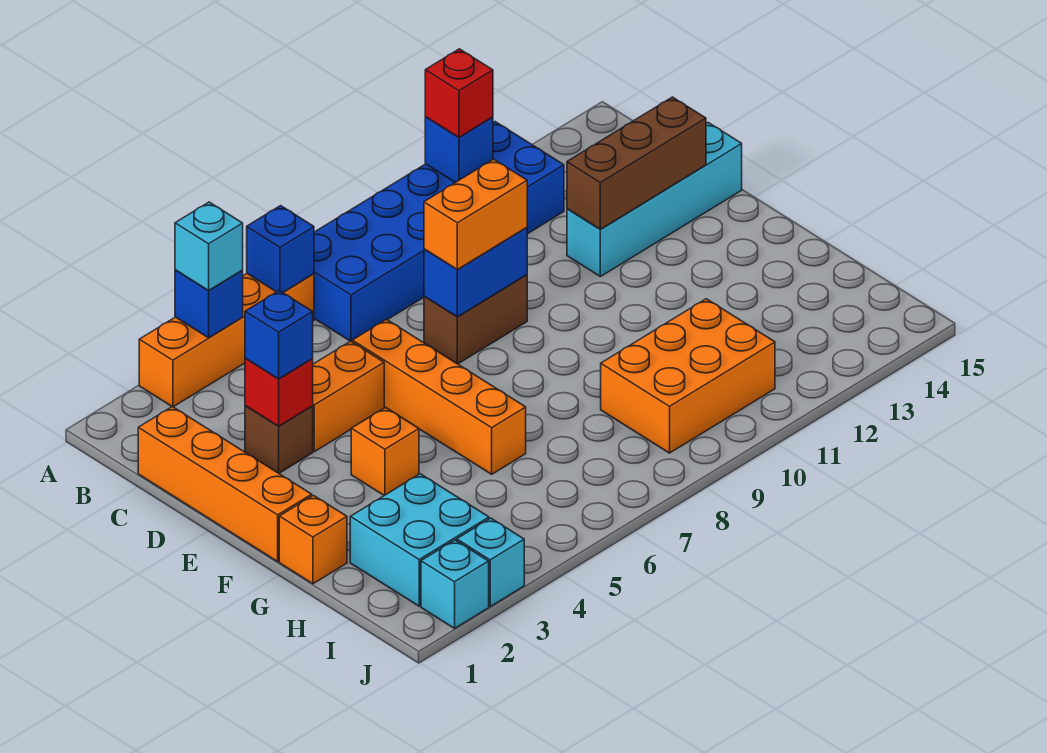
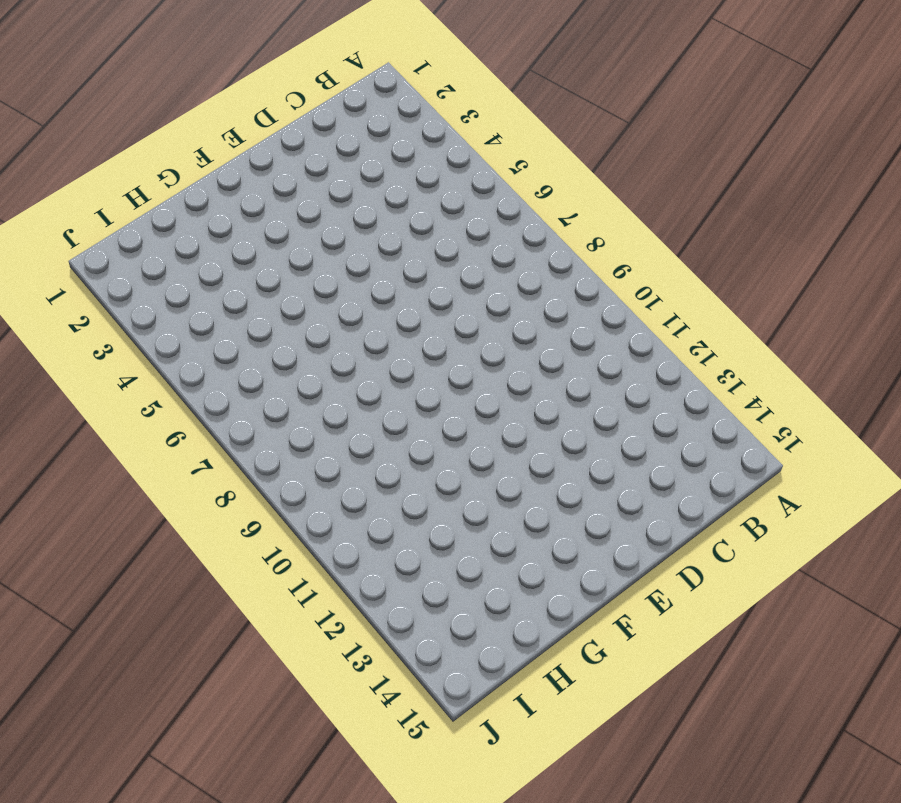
none -> orange brick A3:A6 level 1
none -> blue brick A7:B12 level 1
none -> orange brick C1:F1 level 1

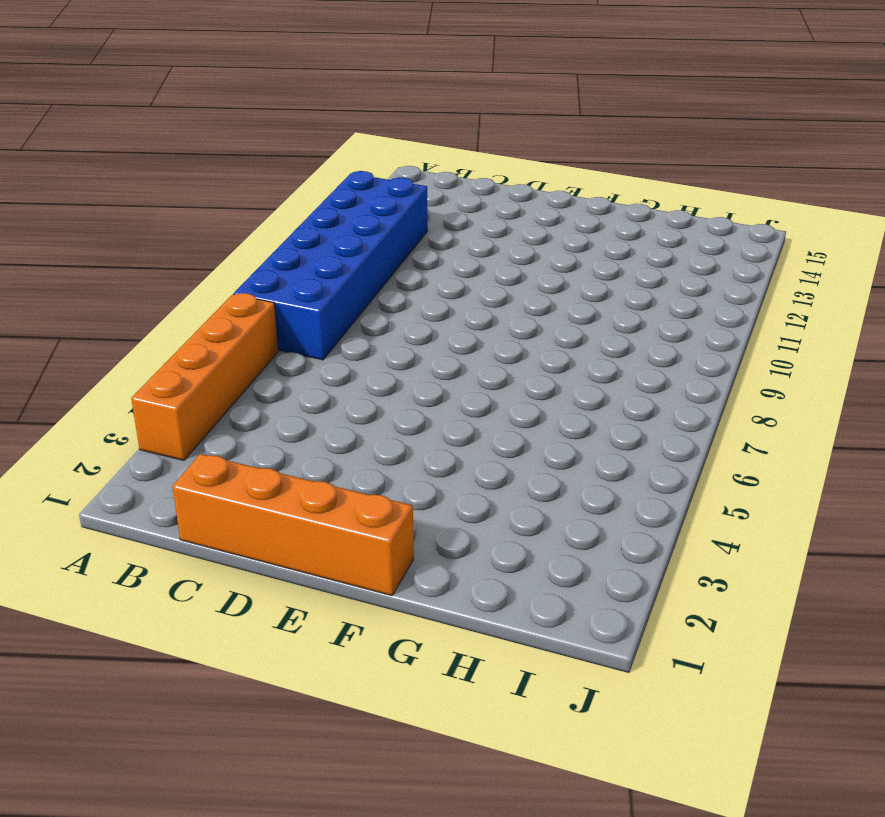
none -> brown brick D3 level 1
none -> orange brick D4:D5 level 1
none -> orange brick D6:G6 level 1

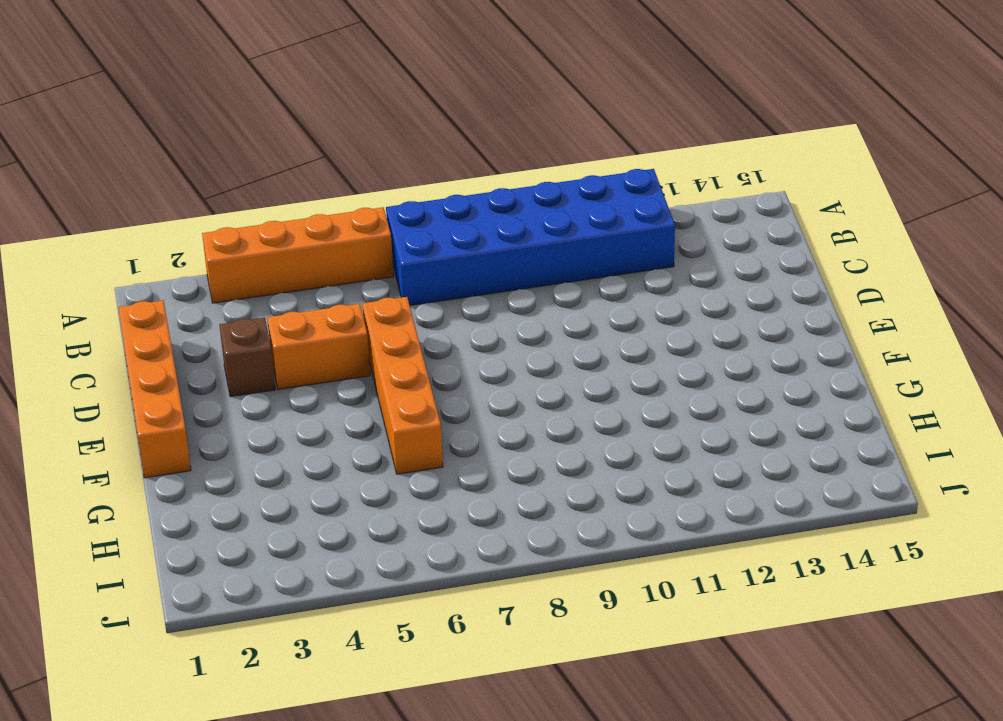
none -> brown brick D8:D9 level 1
none -> cyan brick D12:D15 level 1
none -> orange brick F4 level 1

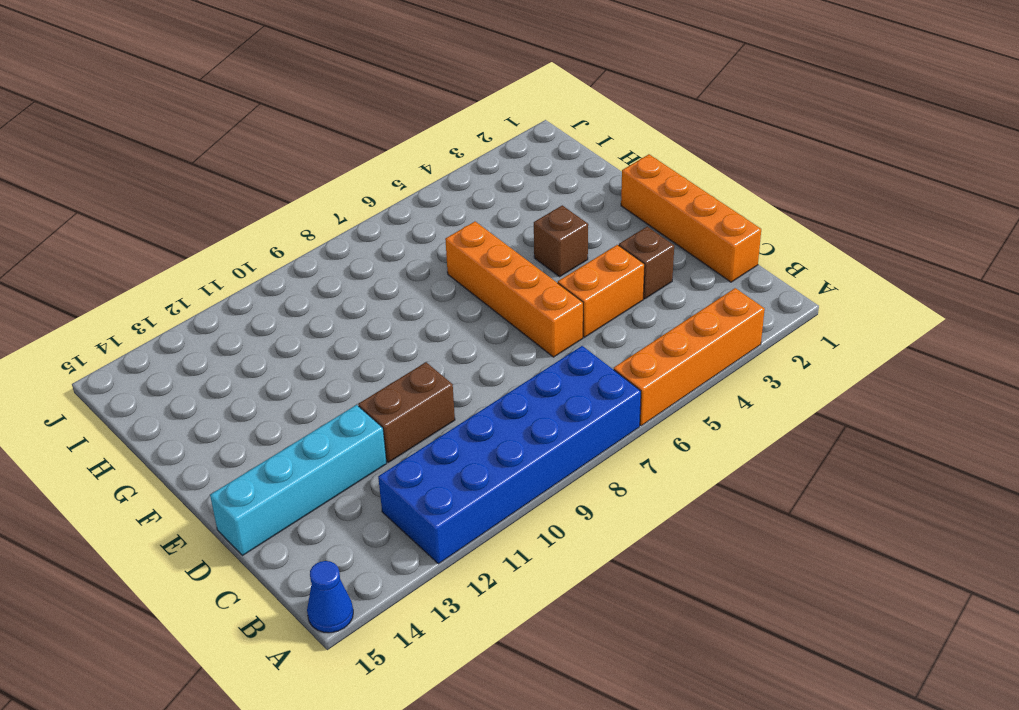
blue cone A15 level 1 -> none
brown brick D10:D11 level 1 -> brown brick D8:D9 level 1
brown brick F4 level 1 -> orange brick F4 level 1
none -> orange brick G1 level 1
none -> cyan brick H2:I3 level 1
none -> orange brick H9:I11 level 1

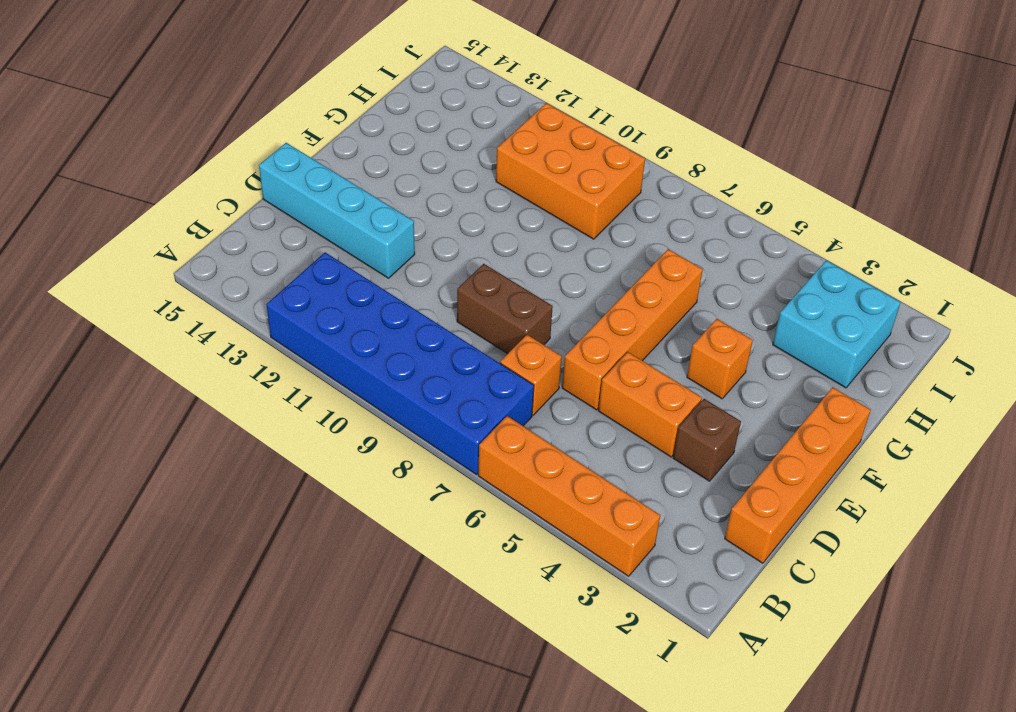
orange brick C7 level 1 -> orange brick G1 level 1
none -> cyan brick J2 level 1
none -> cyan brick J3 level 1
none -> blue brick A4 level 2

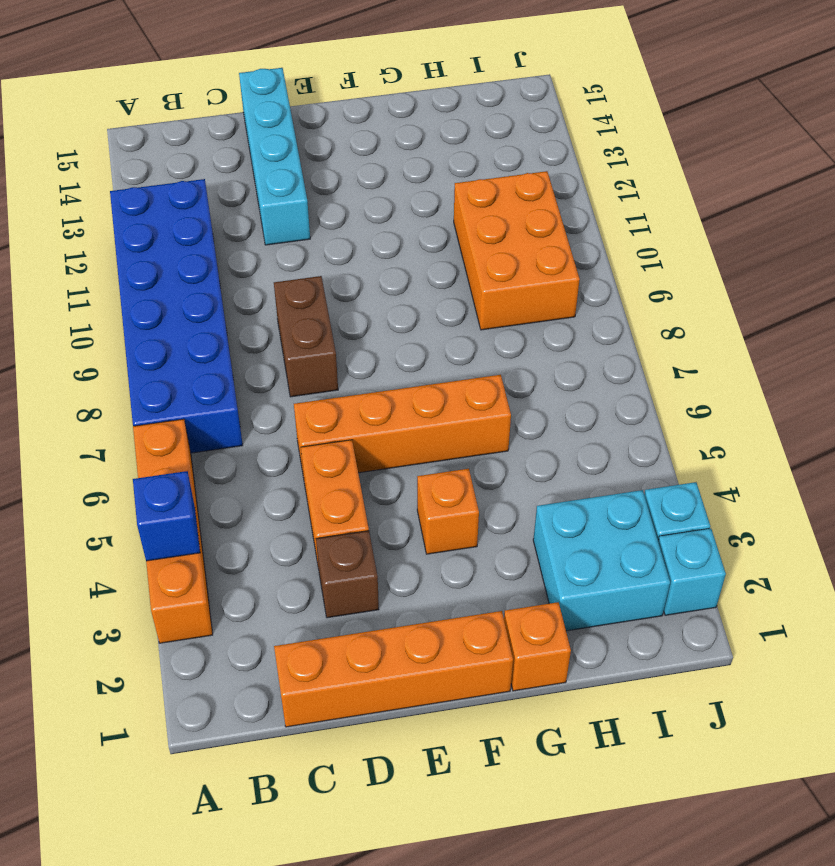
none -> blue brick A6 level 2
none -> blue brick A11 level 2
none -> red brick D3 level 2

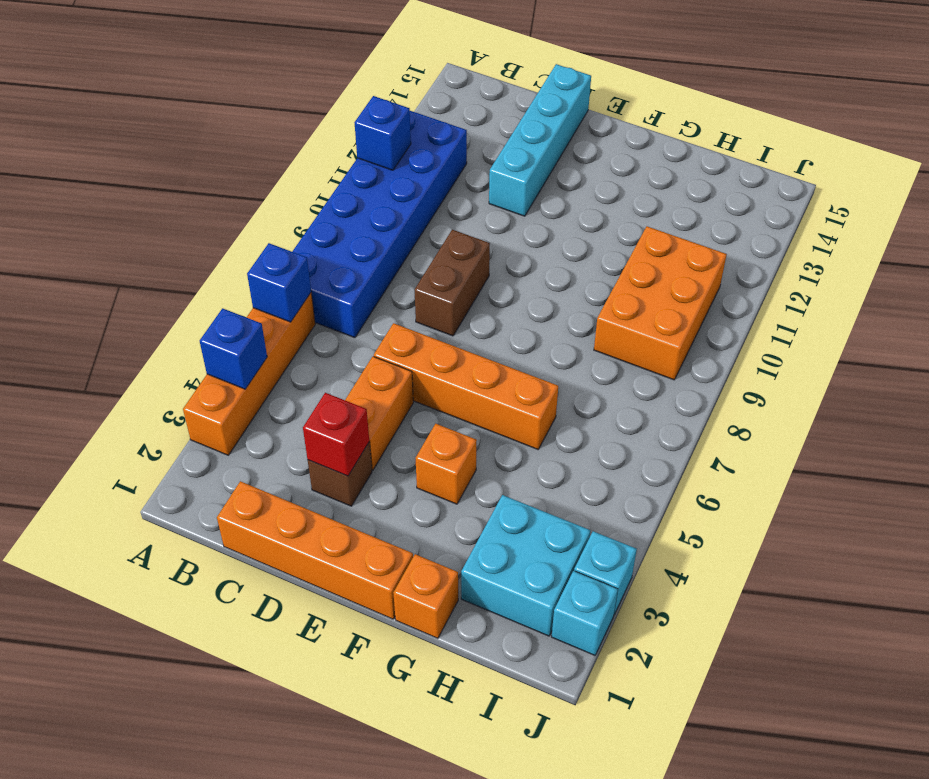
none -> blue brick D8:D9 level 2
none -> brown brick D12:D14 level 2
none -> cyan brick A4 level 3

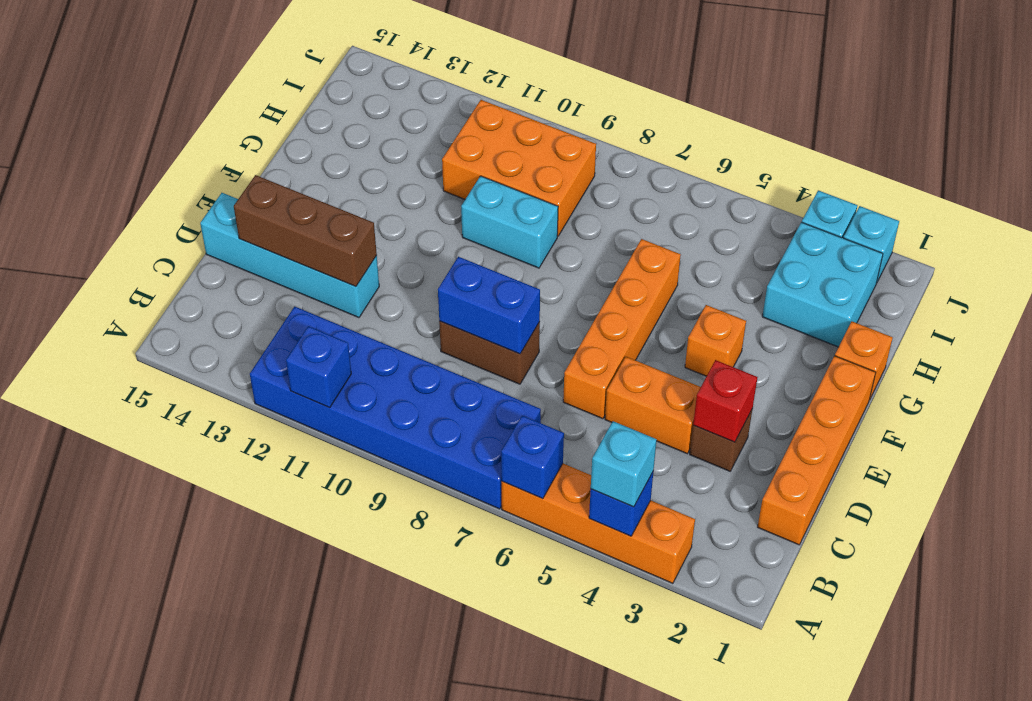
cyan brick G9:G10 level 1 -> none
none -> red brick A11 level 3
none -> blue brick D3 level 3
none -> orange brick D8:D9 level 3

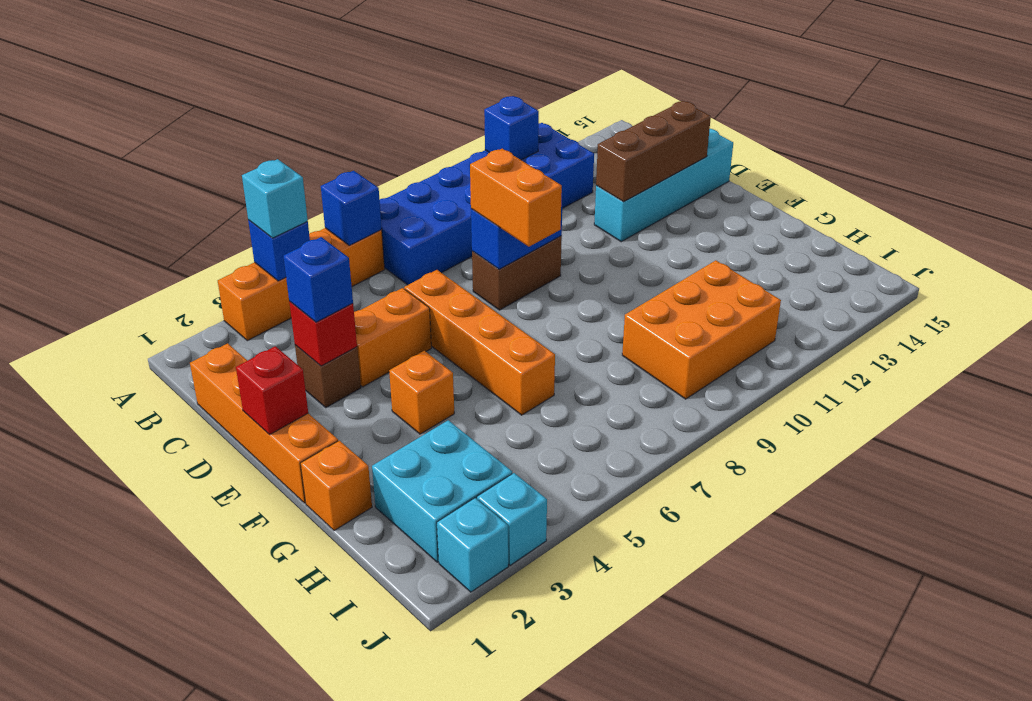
orange brick D8:E8 level 3 -> orange brick D8:D9 level 3
red brick E1 level 2 -> red brick A11 level 3

